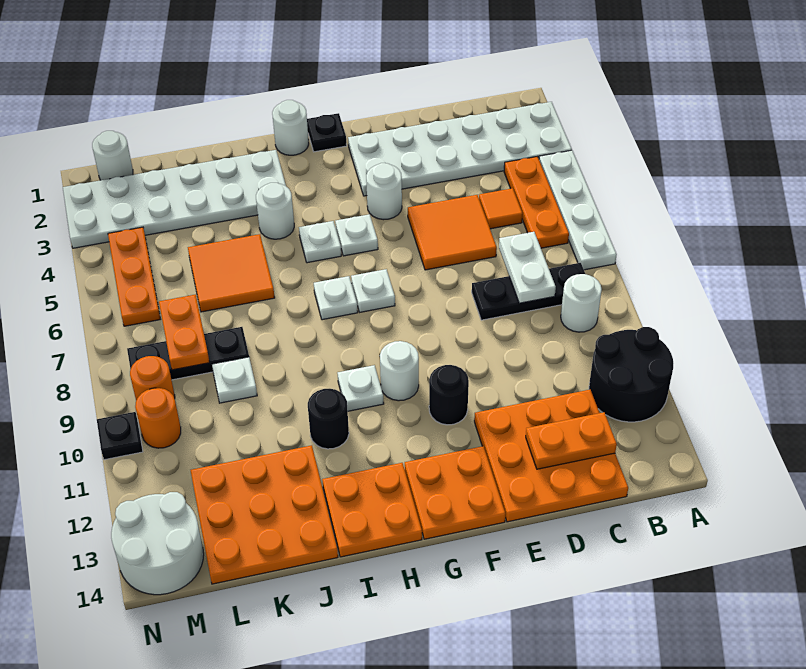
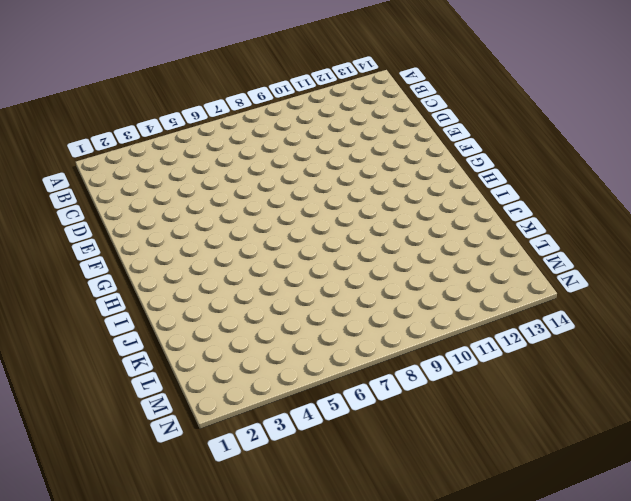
none -> white plate A2:F3 level 1
none -> white plate A4:A7 level 1
none -> black round brick A11:B12 level 1
none -> orange plate B4:B6 level 1

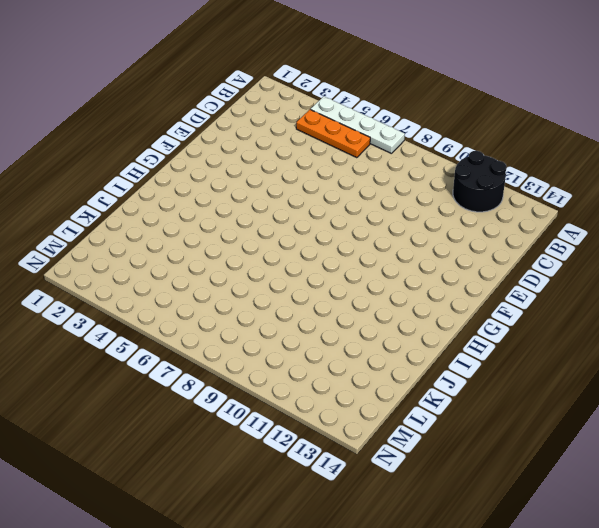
none -> white plate A2:F3 level 1
none -> black plate B8:D8 level 1
none -> white round brick B9 level 1
none -> orange tile C5 level 1

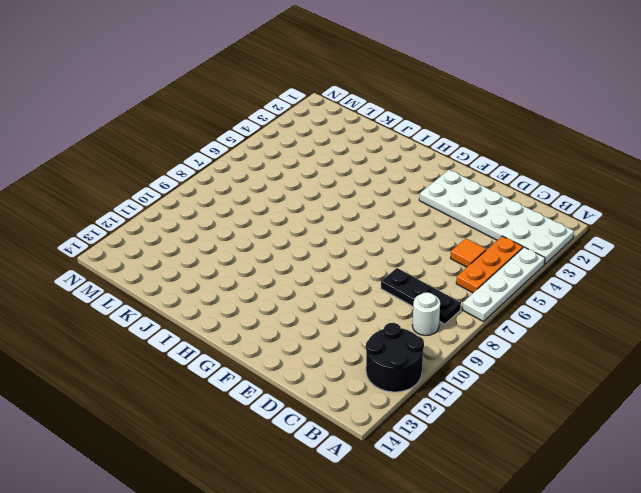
none -> orange plate C12:E14 level 1
none -> orange tile D5:E6 level 1
none -> white round brick F4 level 1
none -> black round brick F11 level 1

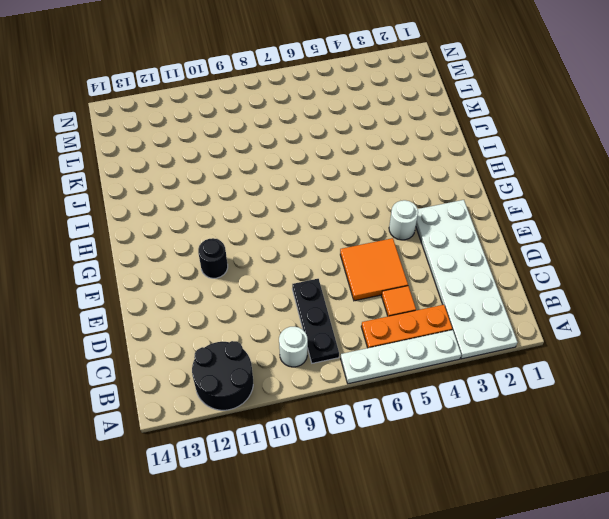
none -> orange plate C12:E14 level 1
none -> orange plate F13:G14 level 1
none -> black plate G1 level 1
none -> white plate G5 level 1

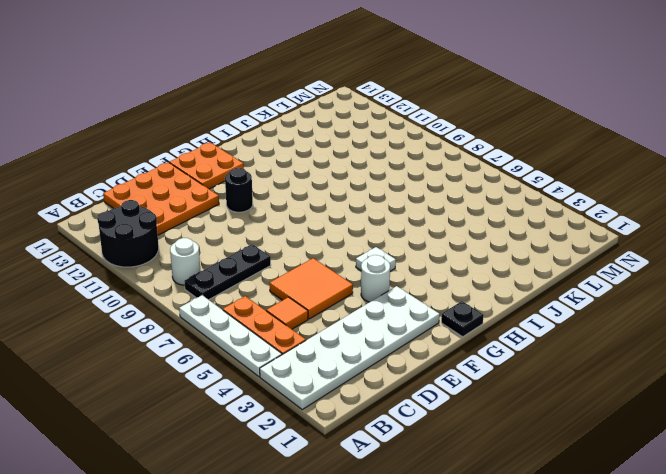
none -> white plate G7 level 1
none -> white round brick G10 level 1
none -> white round brick H1 level 1
none -> white plate H5 level 1

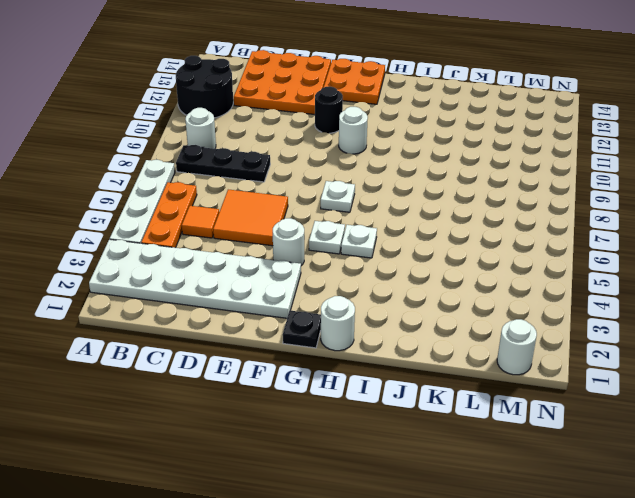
none -> white plate H7 level 1
none -> white plate H10 level 1
none -> orange plate H13:I14 level 1
none -> white plate I2:N3 level 1

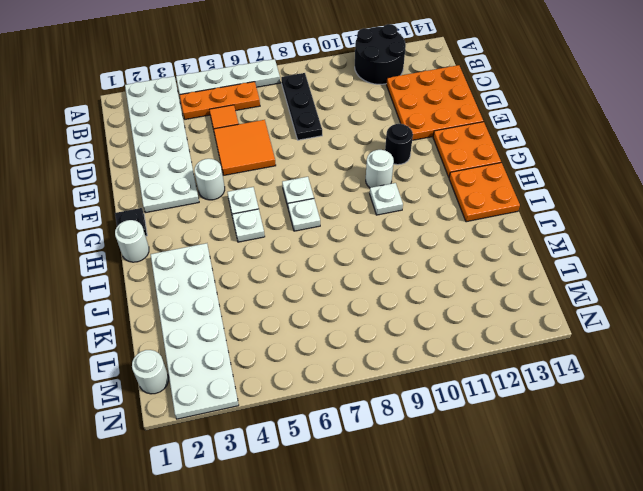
none -> white round brick B9 level 1
none -> white round brick I4 level 1
none -> black round brick I11 level 1
none -> orange tile J5:K6 level 1

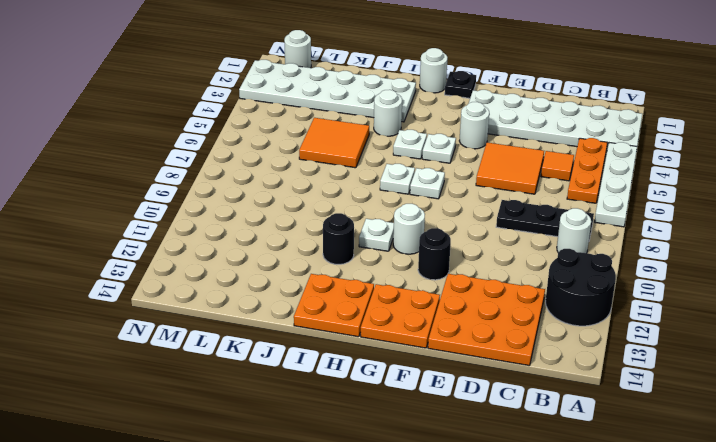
none -> orange plate J12:L14 level 1
none -> black plate K8:M8 level 1
none -> white plate K9 level 1
none -> orange plate M4:M6 level 1

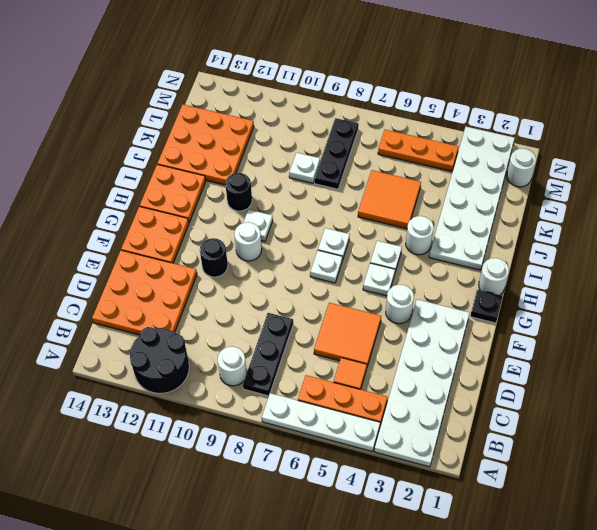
none -> orange round brick M9 level 1
none -> orange round brick M10 level 1
none -> white round brick M13:N14 level 1
none -> black plate N10 level 1

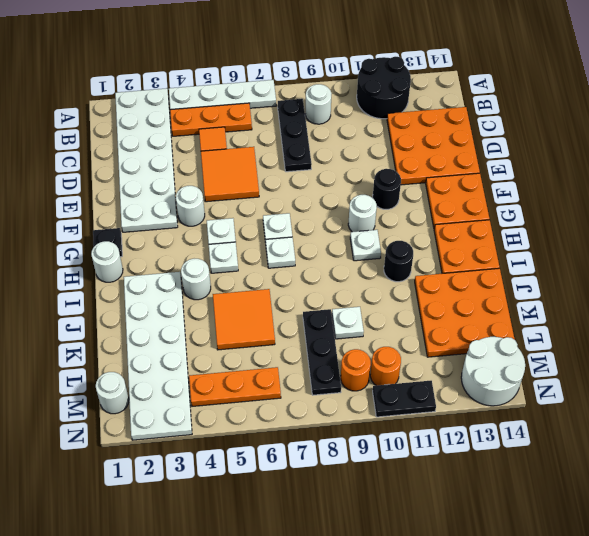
black plate N10:N11 level 1 -> black plate N10 level 1
none -> white plate C7:C8 level 2
none -> orange plate C13:D13 level 2
none -> orange plate L7:L8 level 2

